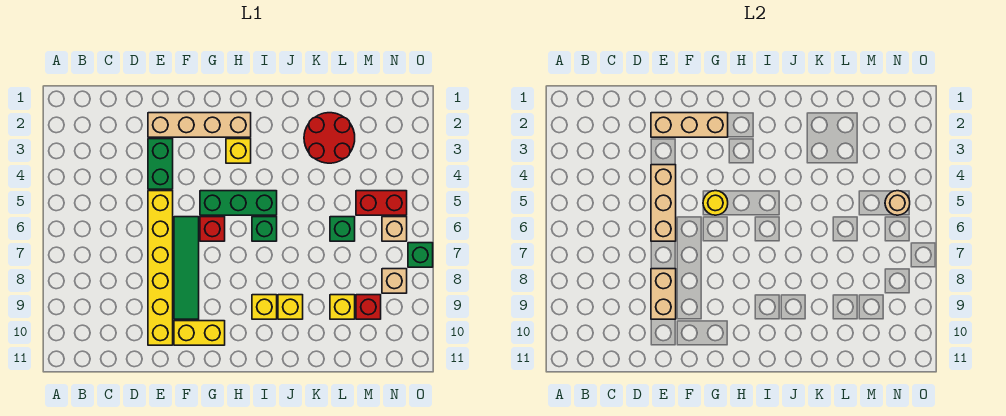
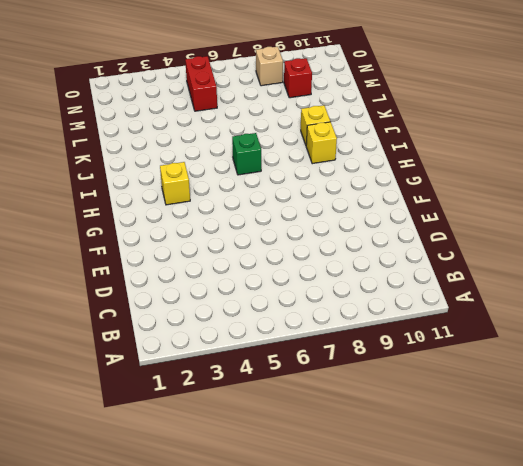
none -> tan brick E2:H2 level 1
none -> green brick E3:E4 level 1
none -> yellow brick E5:E10 level 1

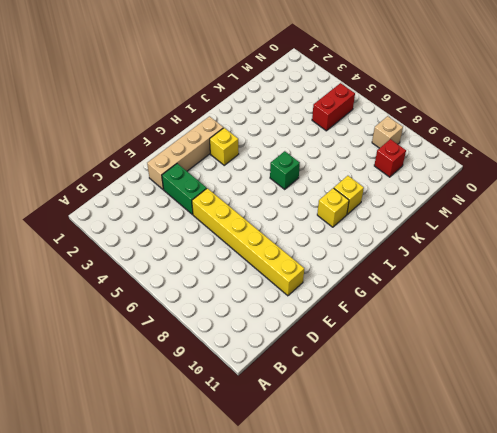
none -> green tile F6:F9 level 1
none -> yellow brick F10:G10 level 1
none -> green brick G5:I5 level 1

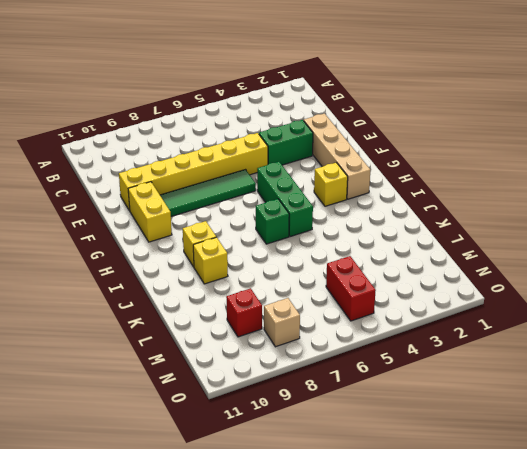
none -> red brick G6 level 1
none -> red round brick K2:L3 level 1
none -> green brick L6 level 1

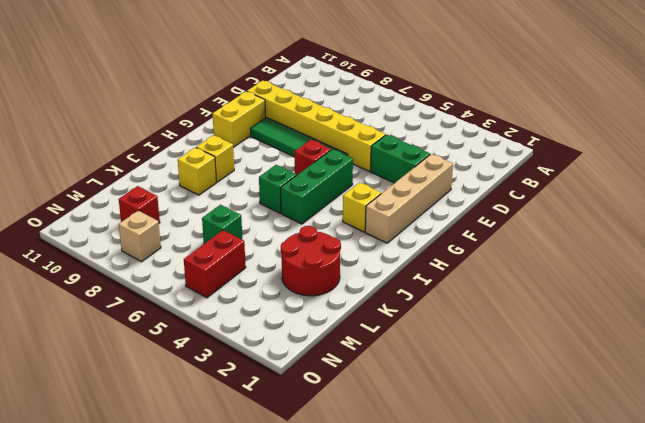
none -> yellow brick L9 level 1
none -> tan brick N6 level 1
none -> green brick O7 level 1

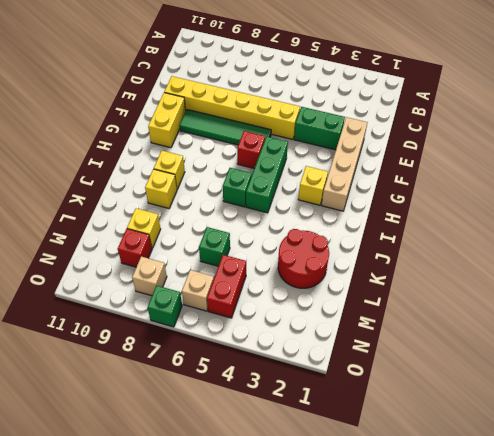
none -> tan brick E2:G2 level 2
none -> tan brick E4:E6 level 2
none -> tan brick E8:E9 level 2

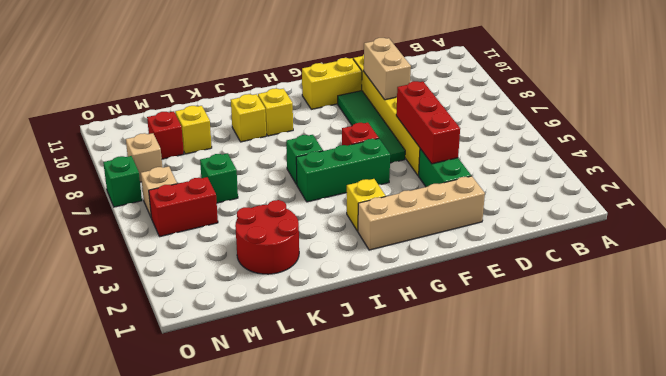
red brick E4:E6 level 2 -> tan brick E4:E6 level 2
none -> tan brick E2:G2 level 2
none -> yellow round brick G5 level 2
none -> tan round brick N5 level 2

